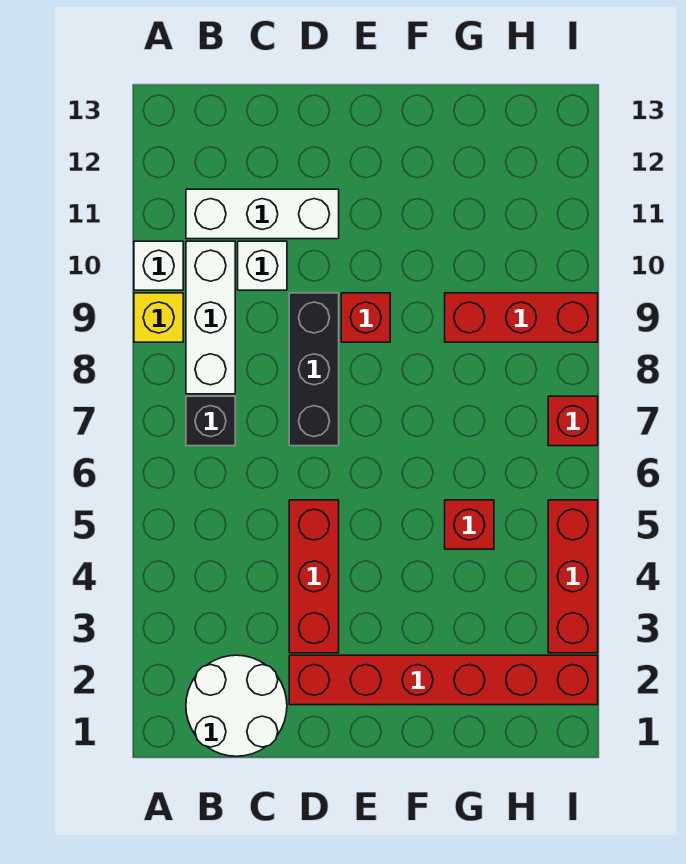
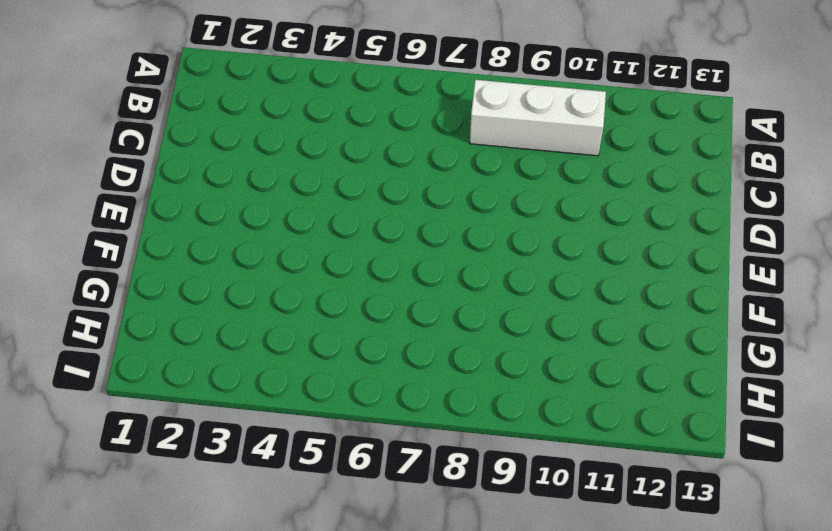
none -> yellow brick A9 level 1
none -> white brick A10 level 1
none -> white round brick B1:C2 level 1

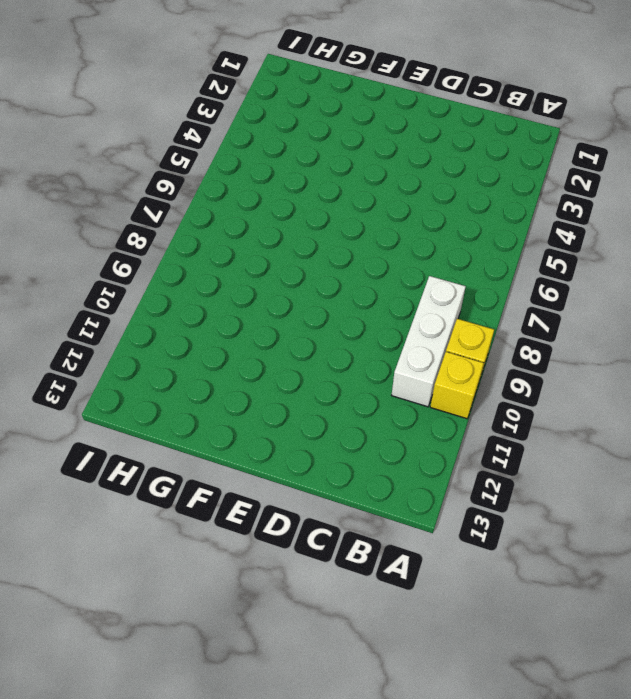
yellow brick A10 level 1 -> white brick A10 level 1
none -> white round brick B1:C2 level 1
none -> black brick B7 level 1
none -> white brick B11:D11 level 1

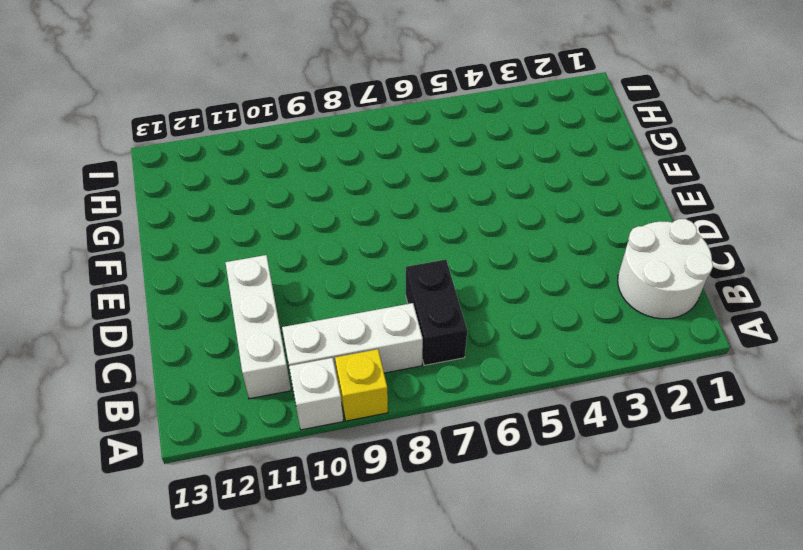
black brick B7:C7 level 1 -> black brick B7 level 1
none -> white brick C10 level 1
none -> red brick D2:I2 level 1
none -> red brick D3:D5 level 1

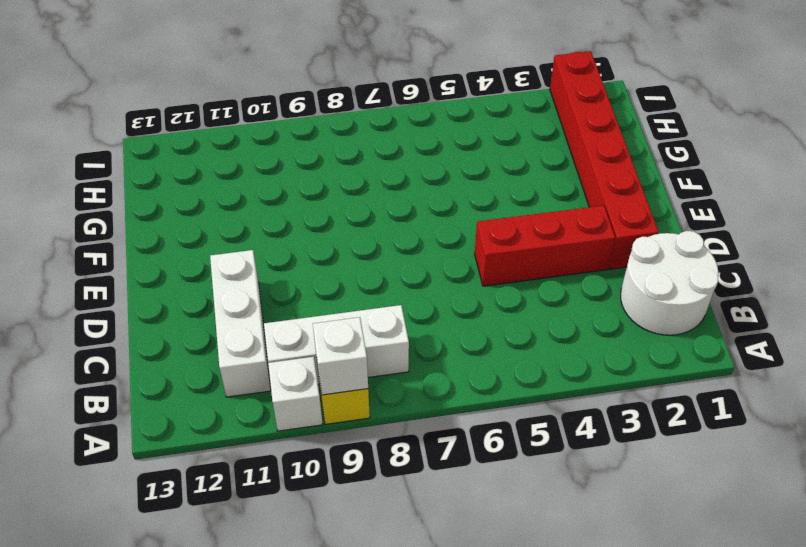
white brick A9 level 2 -> white brick C10 level 1
none -> black brick B7 level 1
none -> black brick D7:D9 level 1
none -> red brick E9 level 1

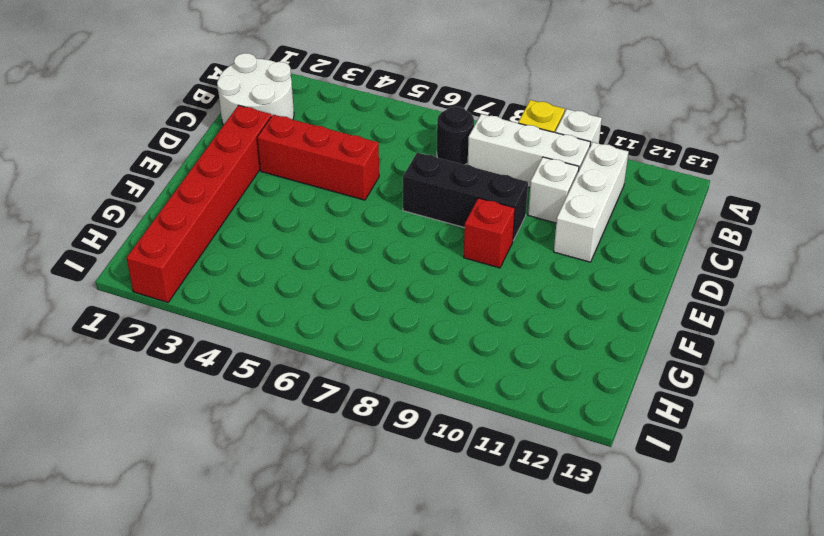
black round brick B7 level 1 -> black brick B7 level 1
none -> red brick G5 level 1
none -> red brick G9:I9 level 1
none -> red brick I3:I5 level 1

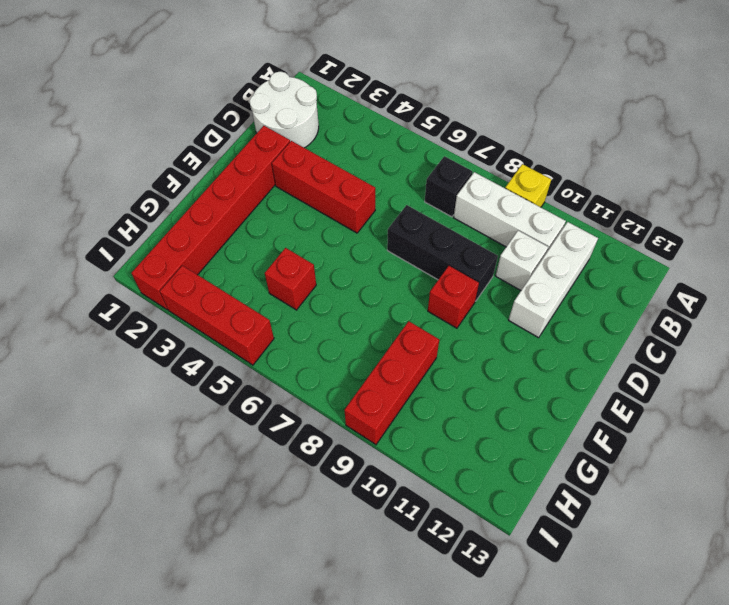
none -> white brick A10 level 1
none -> red brick I7 level 1

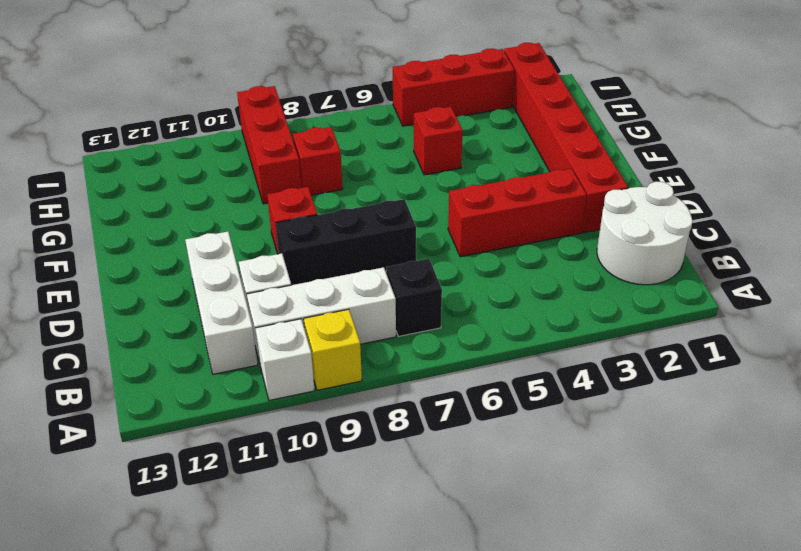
red brick G8 level 1 -> red brick I7 level 1

